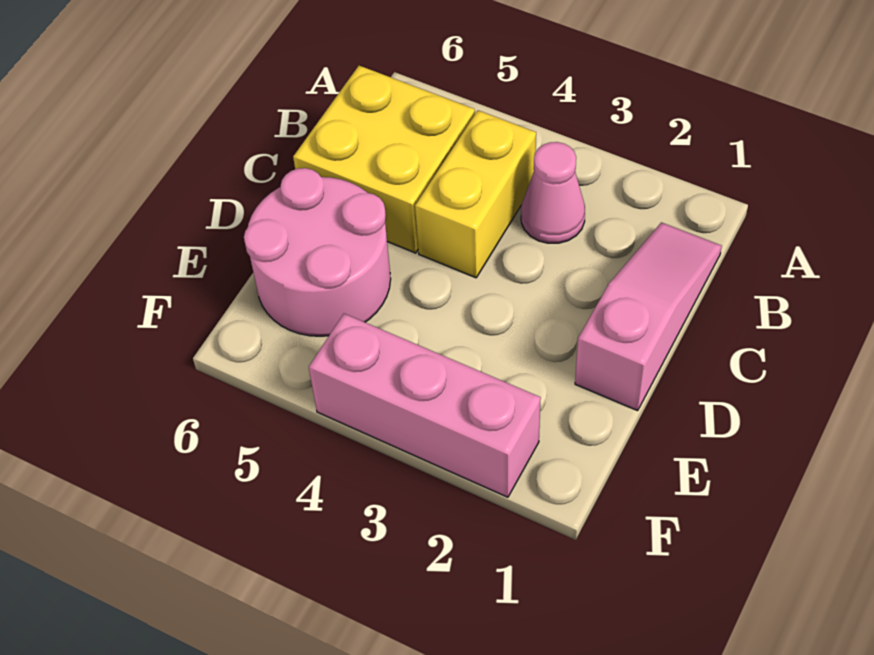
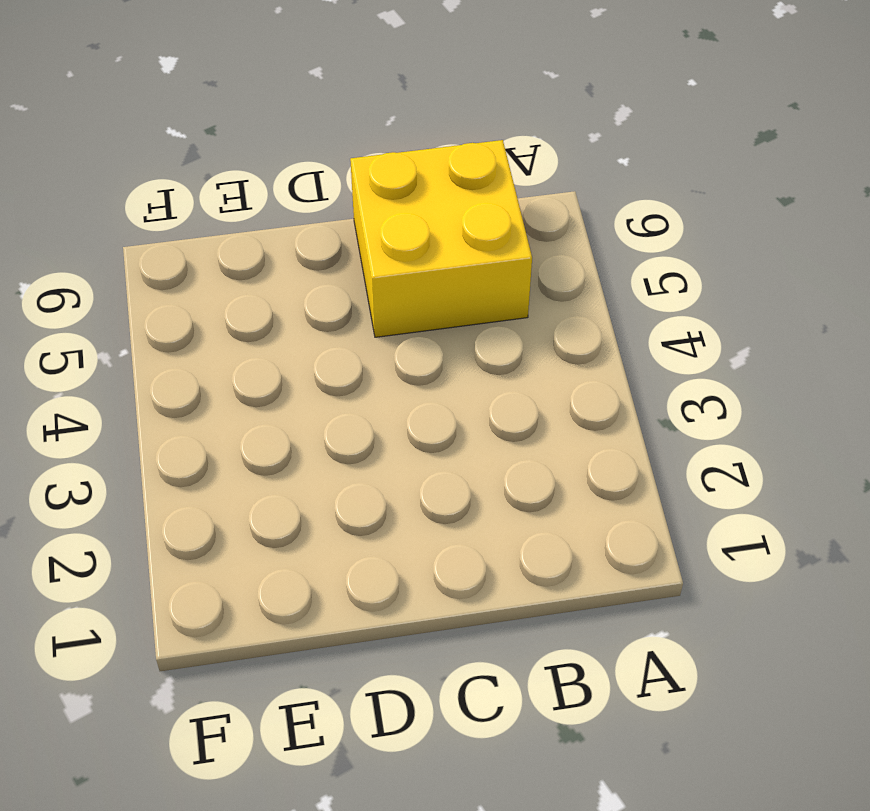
none -> pink slope B1:D1 level 1 top D
none -> pink cone B3 level 1

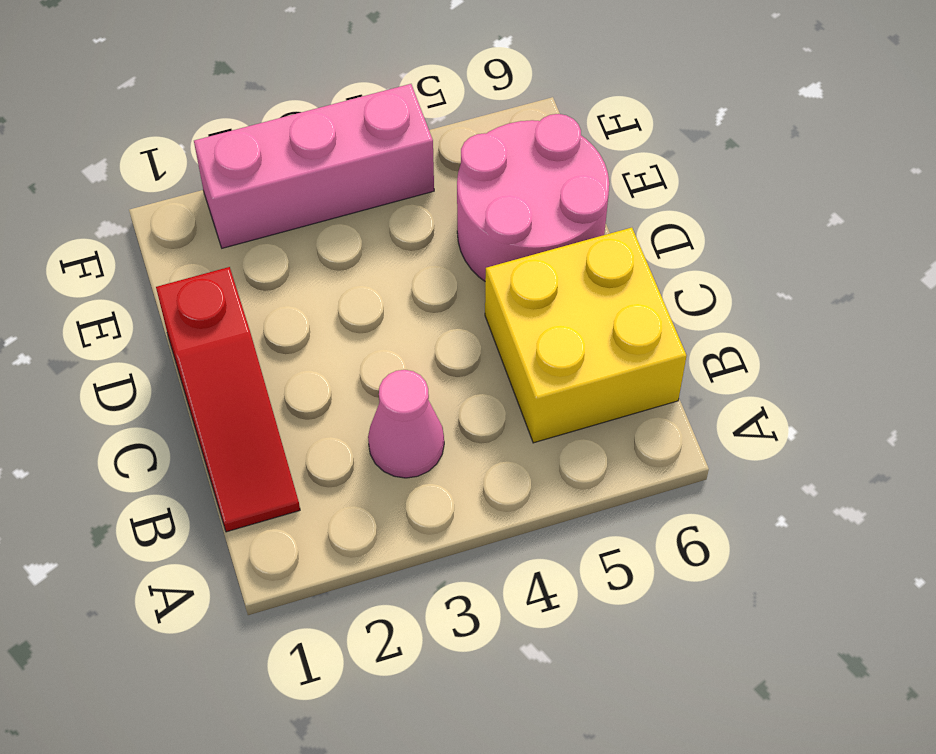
red slope B1:D1 level 1 top D -> pink slope B1:D1 level 1 top D
none -> yellow brick B4:C4 level 1

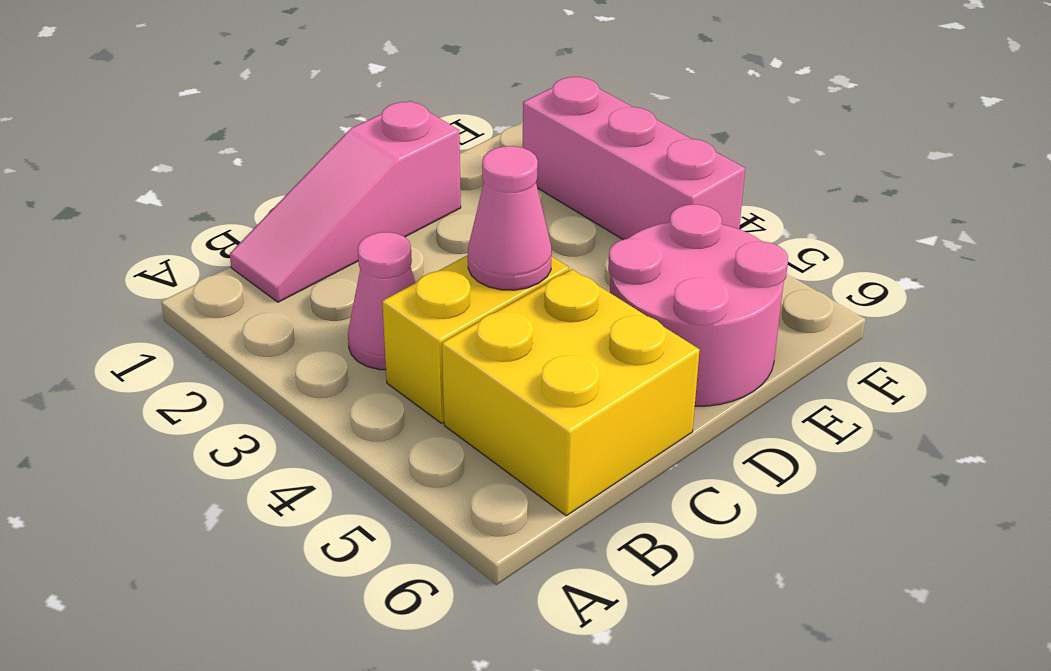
pink cone C4 level 2 -> none

